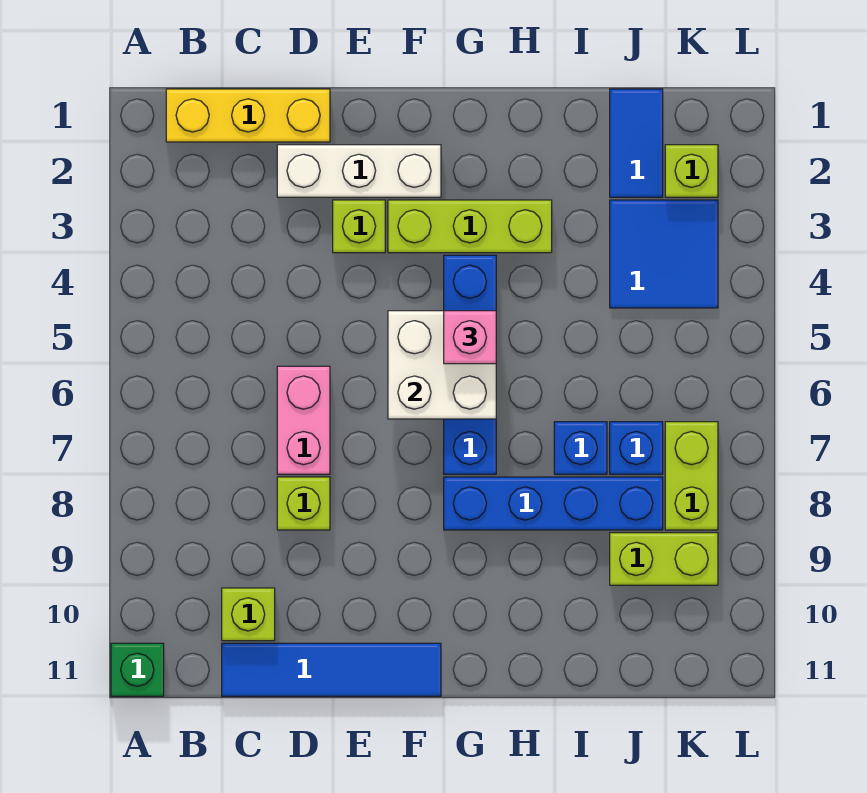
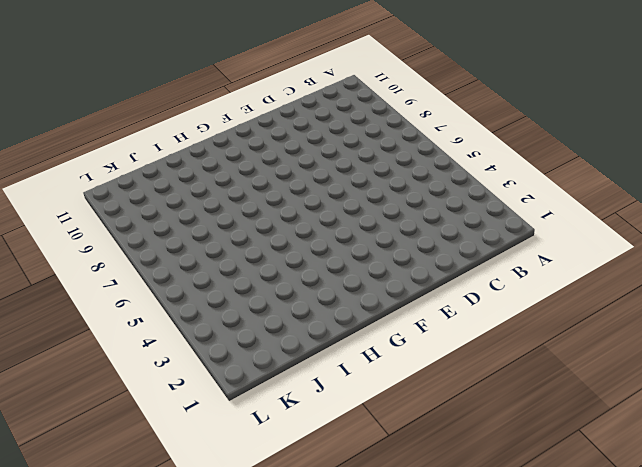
none -> green brick A11 level 1
none -> yellow brick B1:D1 level 1
none -> lime brick C10 level 1

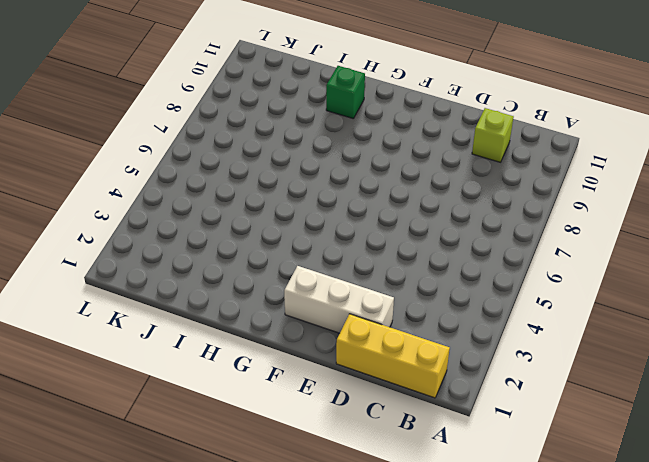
green brick H10 level 1 -> green brick A11 level 1
none -> blue tile C11:F11 level 1
none -> pink brick D6:D7 level 1
none -> lime brick D8 level 1

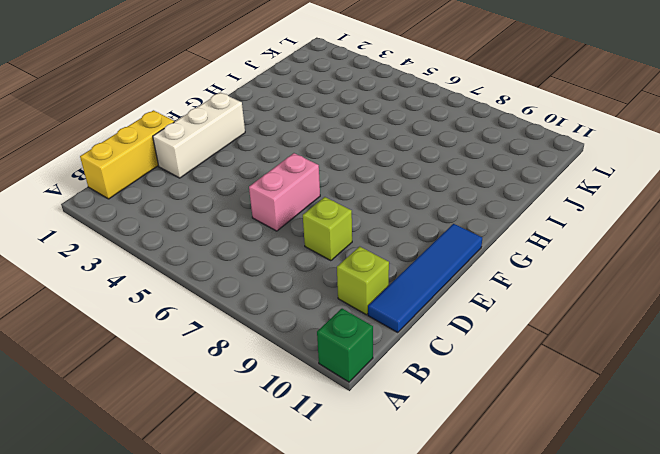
pink brick D6:E6 level 1 -> pink brick D6:D7 level 1
none -> lime brick E3 level 1
none -> lime brick F3:H3 level 1
none -> blue brick G4:G7 level 1

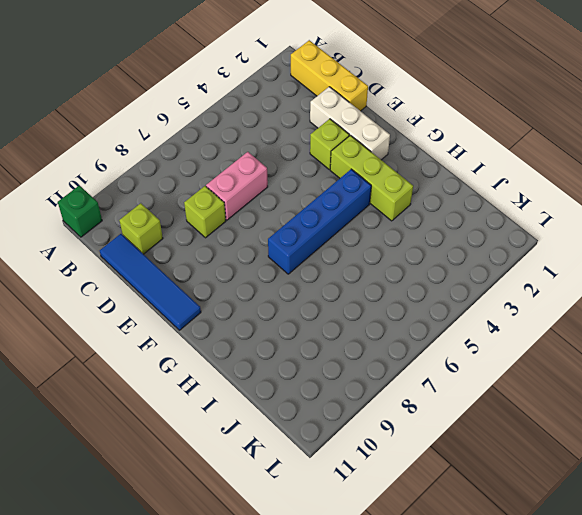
none -> blue brick G8:J8 level 1
none -> blue brick I7 level 1
none -> blue tile J1:J2 level 1

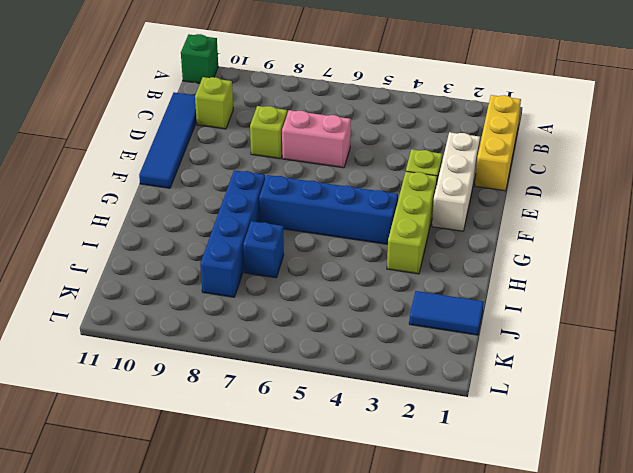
none -> blue tile J3:K4 level 1
none -> blue brick J7 level 1
none -> lime brick J9:K9 level 1

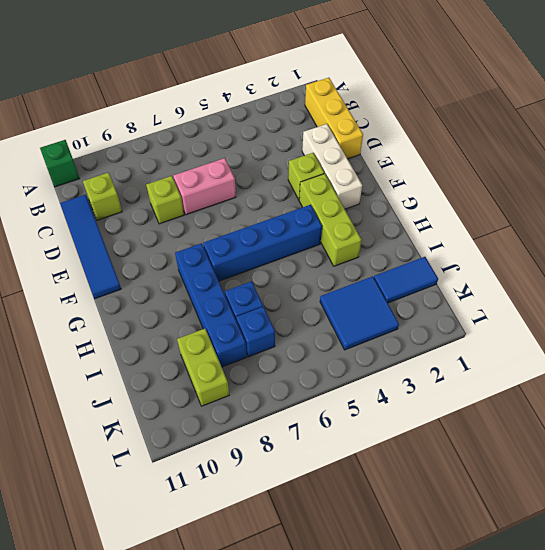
none -> lime brick K2 level 1
none -> lime brick K7:K8 level 1
none -> white brick F5:G6 level 2

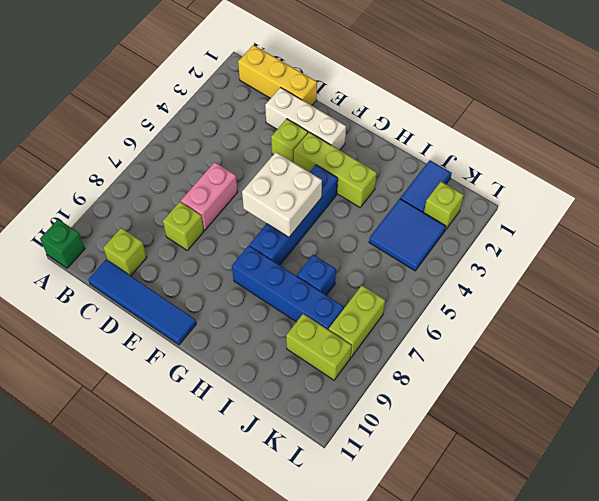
none -> blue brick J7 level 1
none -> pink brick G5 level 3

